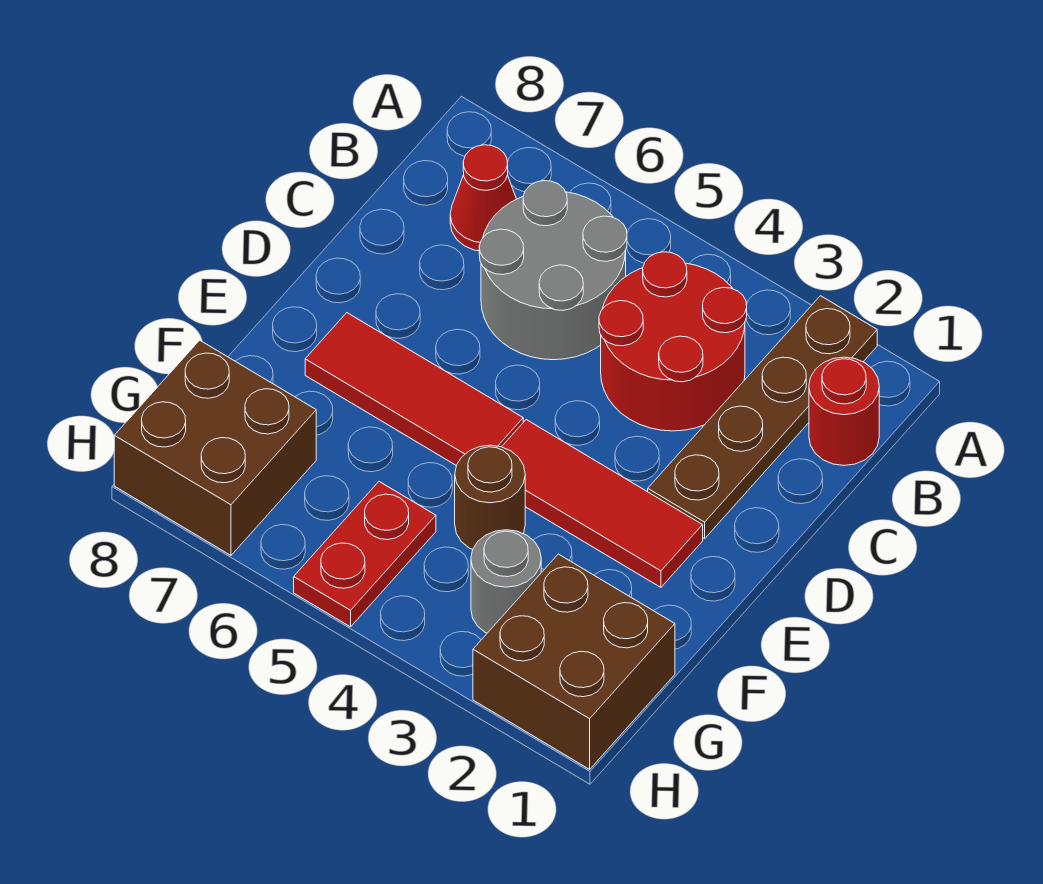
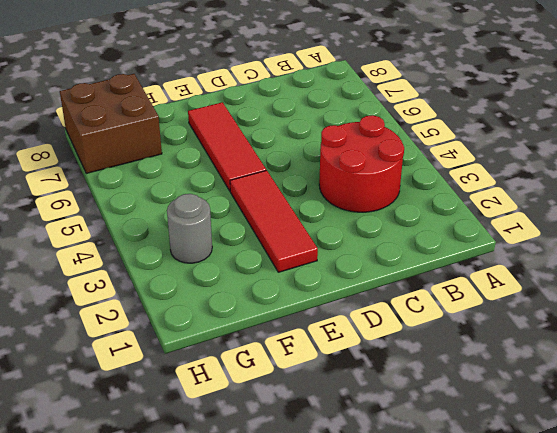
none -> brown plate A2:D2 level 1
none -> red round brick B1 level 1
none -> grey round brick B5:C6 level 1

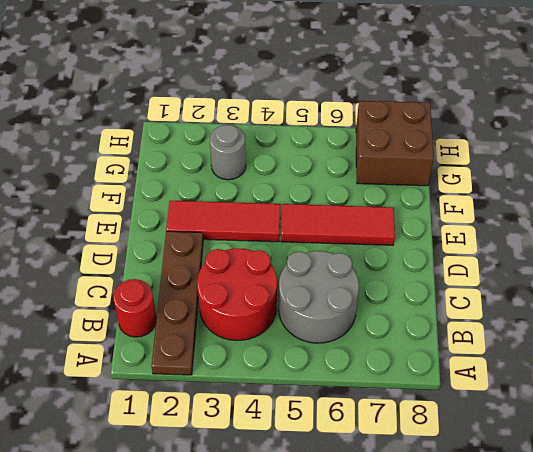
none -> red cone B7 level 1
none -> brown round brick F4 level 1
none -> brown brick G1:H2 level 1

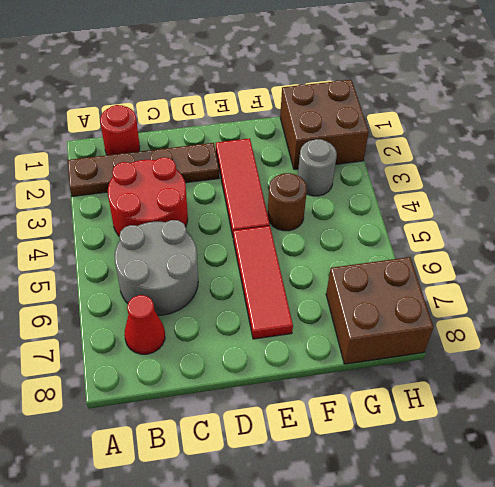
none -> red plate G5:H5 level 1

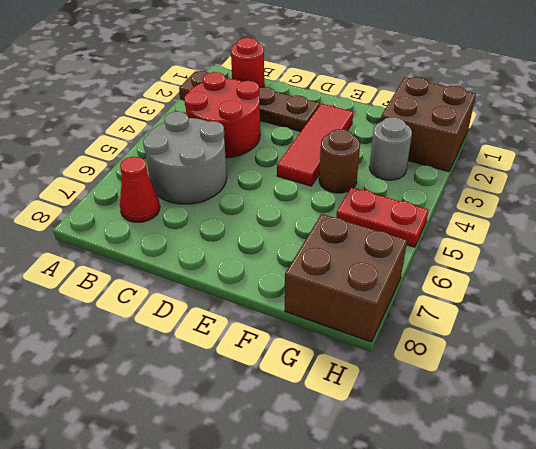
none -> red tile E5:E7 level 1

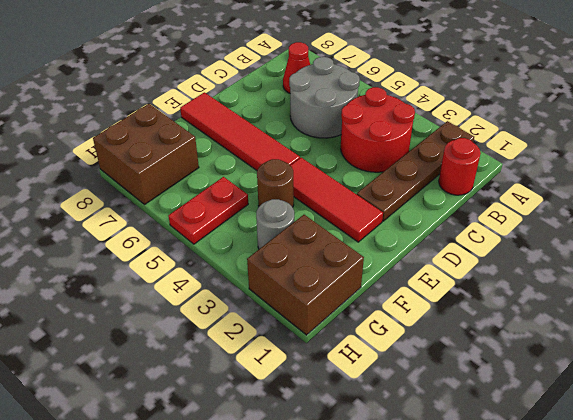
red tile E5:E8 level 1 -> red tile E5:E7 level 1

